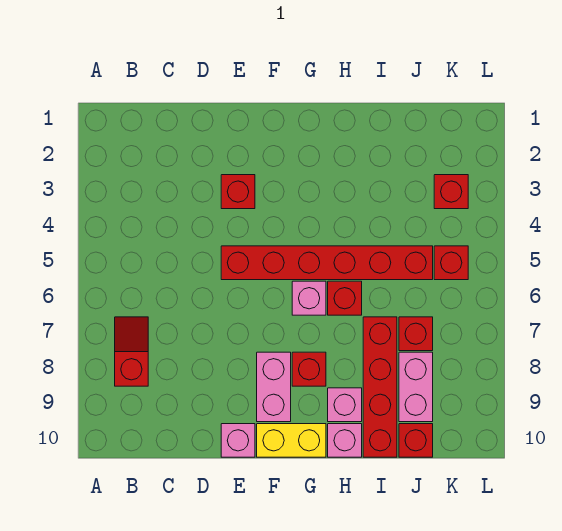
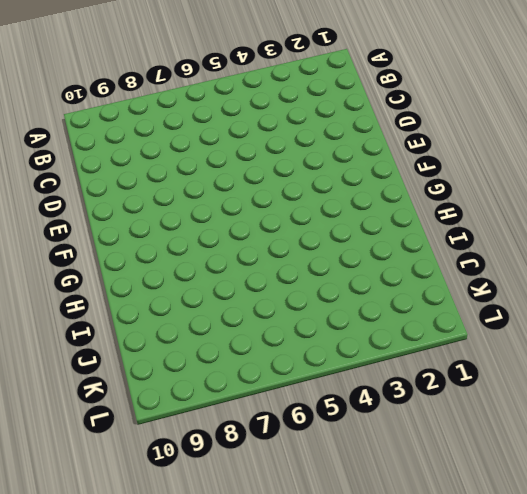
none -> red slope B7:B8 level 1 top 8
none -> red brick E3 level 1
none -> red brick E5:J5 level 1

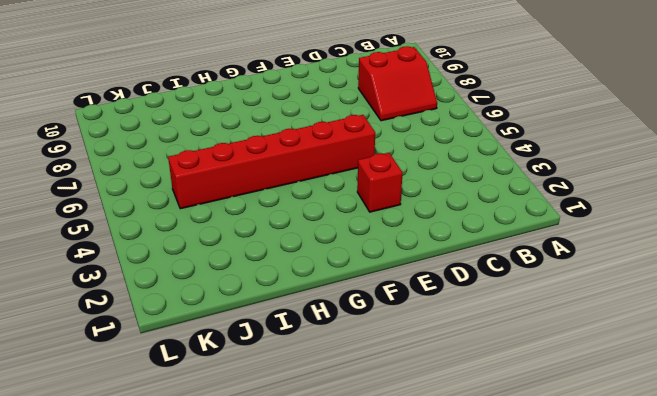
red slope B7:C8 level 1 top 8 -> red slope B7:B8 level 1 top 8
none -> pink brick E10 level 1
none -> pink brick F8:F9 level 1
none -> yellow brick F10:G10 level 1

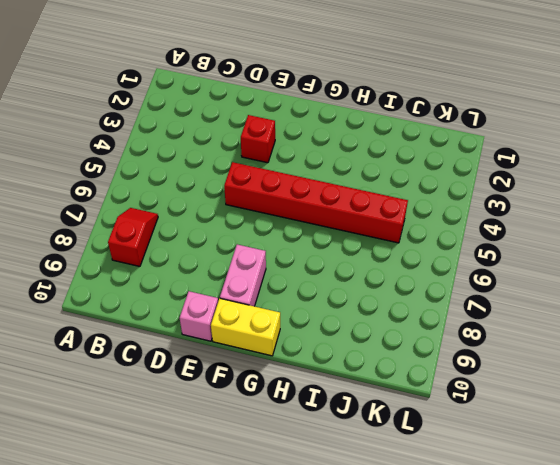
none -> pink brick G6 level 1
none -> red brick G8 level 1
none -> red brick H6 level 1

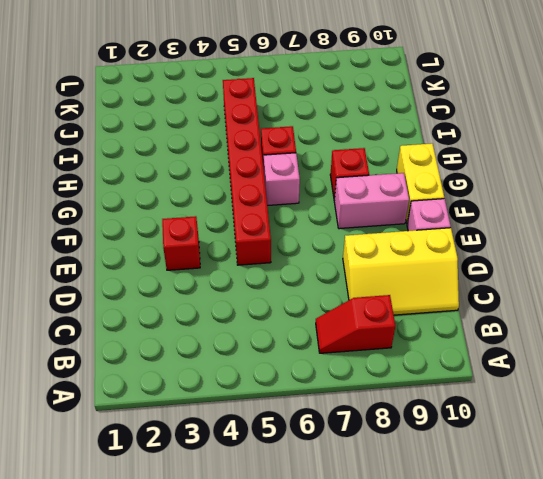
yellow slope C8:D10 level 1 top D -> none
none -> pink brick H9 level 1
none -> pink brick H10 level 1
none -> red brick I7:I10 level 1

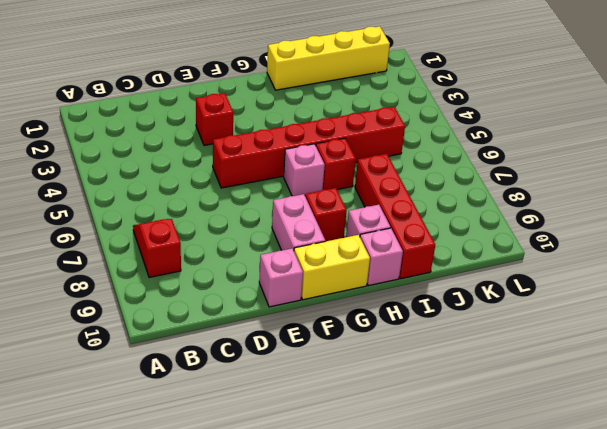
yellow brick H1:K1 level 1 -> none
none -> red brick J7 level 1
none -> pink brick J8:J9 level 1
none -> red brick J10 level 1

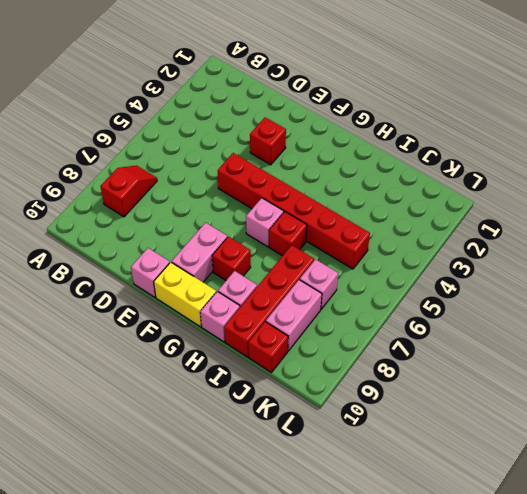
pink brick J7 level 1 -> red brick J7 level 1
none -> red brick K3 level 1
none -> red brick K5 level 1

